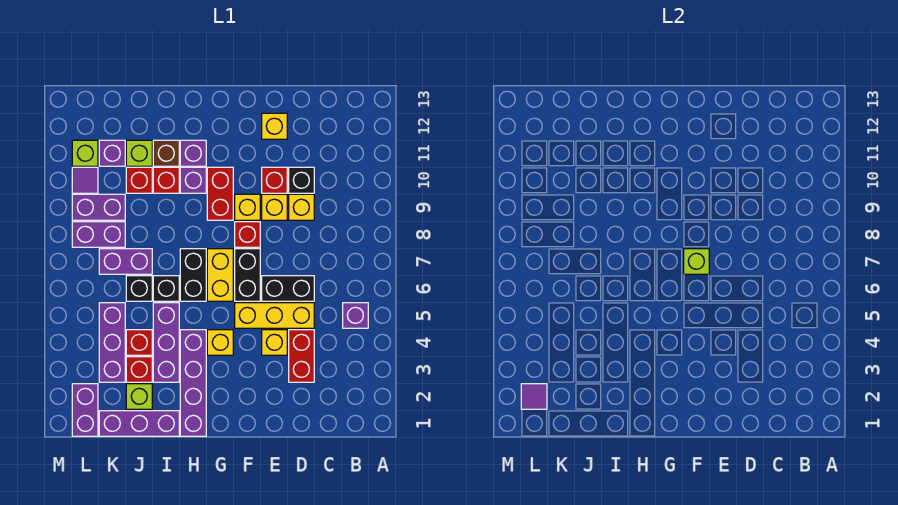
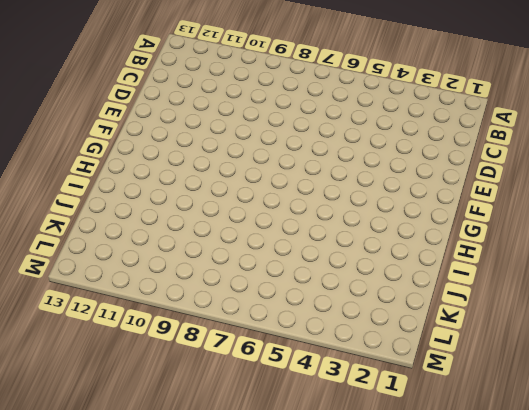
none -> purple brick B5 level 1
none -> red brick D3:D4 level 1
none -> yellow brick D5:F5 level 1
none -> black brick D6:E6 level 1

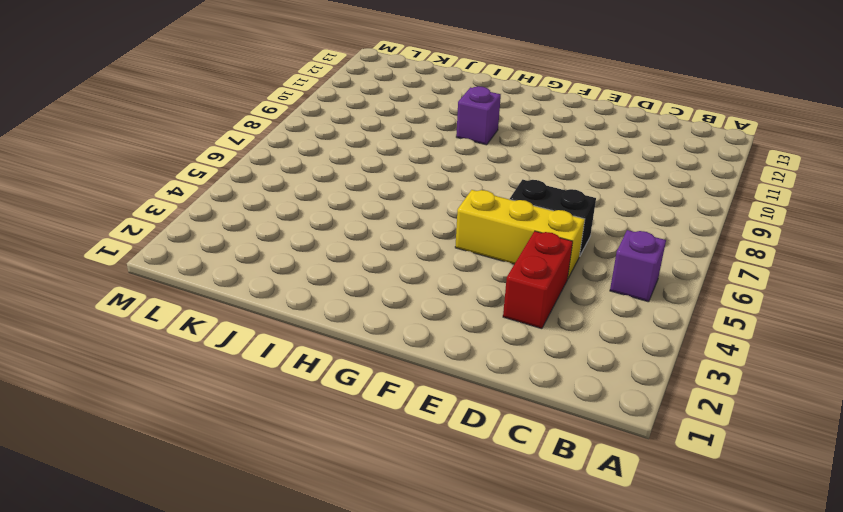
none -> yellow brick D9 level 1
none -> black brick D10 level 1
none -> yellow brick E4 level 1
none -> yellow brick E9 level 1

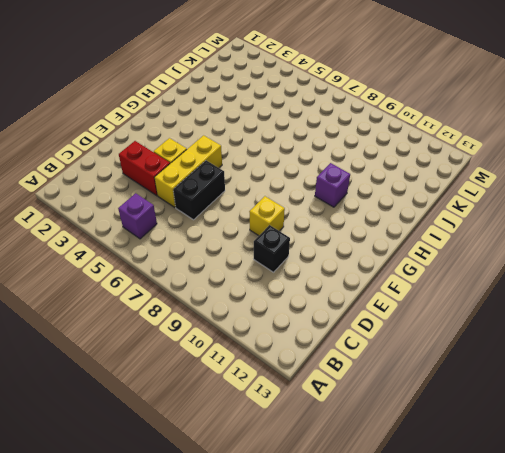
none -> yellow brick D9 level 1
none -> red brick E10 level 1
none -> yellow brick E12 level 1
none -> black brick F6:F7 level 1

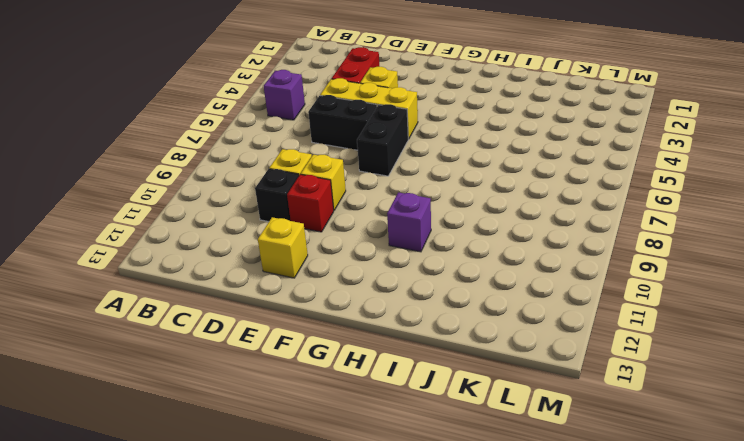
none -> red brick F8 level 1
none -> yellow brick F9 level 1
none -> yellow brick G4 level 1
none -> yellow brick G6:G7 level 1

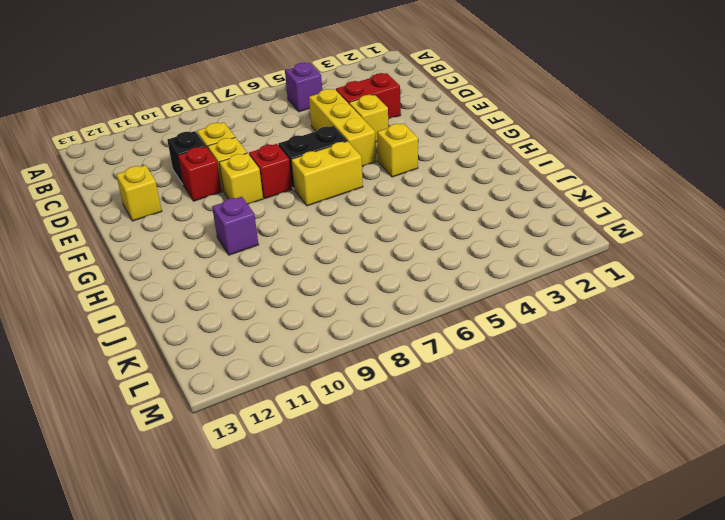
none -> black brick D6:E6 level 1
none -> red brick G9:G10 level 1
none -> purple brick H1:H4 level 1
none -> black brick H6:H7 level 1

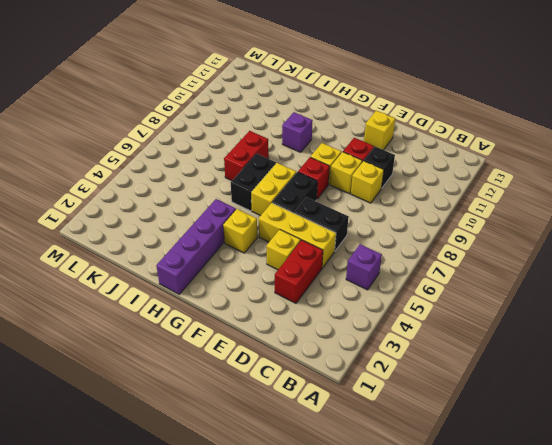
red brick I7:I8 level 1 -> red brick G9:G10 level 1
none -> purple brick H11 level 1
none -> purple brick I1:K1 level 1
none -> purple brick I3:I5 level 1
none -> black brick I6 level 1

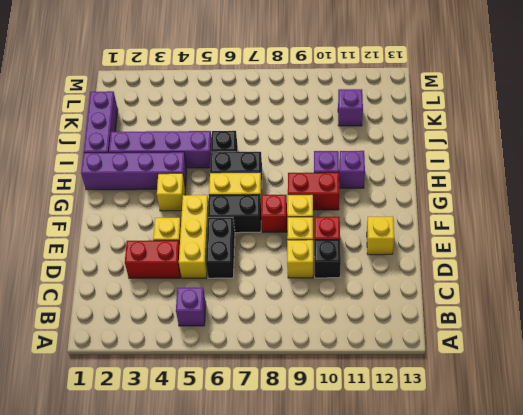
purple brick I2:I5 level 1 -> purple brick I3:I5 level 1
none -> red brick I10 level 1
none -> brown brick I11 level 1
none -> lime brick J2 level 1
none -> red brick J3 level 1

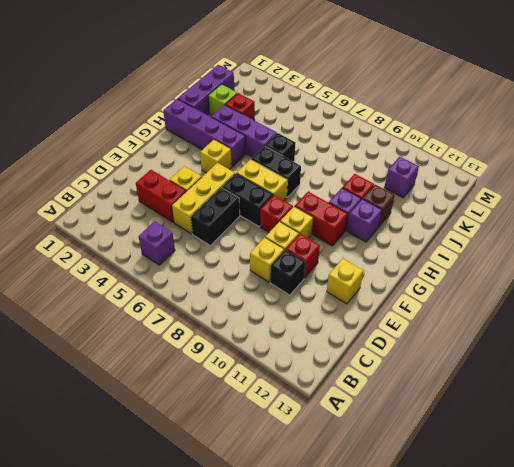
none -> red brick J4 level 1
none -> black brick J6 level 1
none -> purple brick J7:K7 level 1
none -> red brick J10 level 1

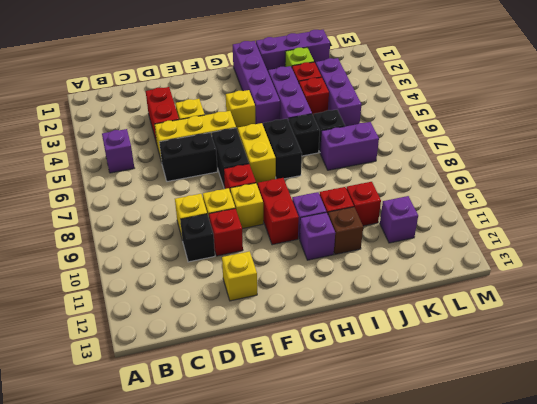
none -> lime brick J11 level 1
none -> purple brick K8:L8 level 1
none -> purple brick K9:L9 level 1
none -> purple brick L1:L2 level 1

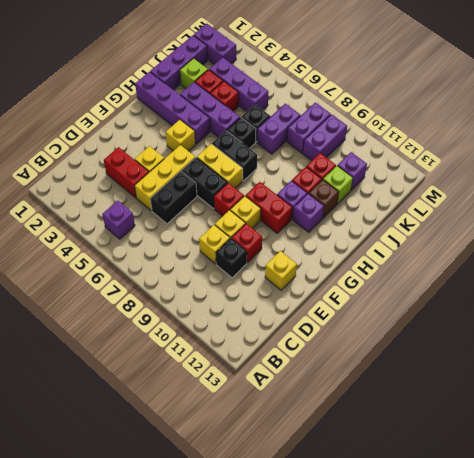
none -> purple tile L10 level 1
none -> lime brick L11 level 1
none -> lime brick F7 level 2
none -> purple tile L2 level 2

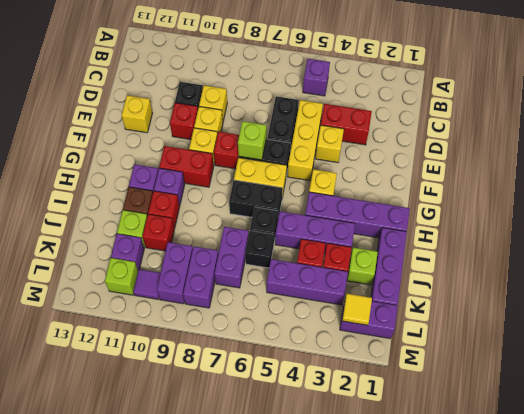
yellow tile L2 level 2 -> purple tile L2 level 2

